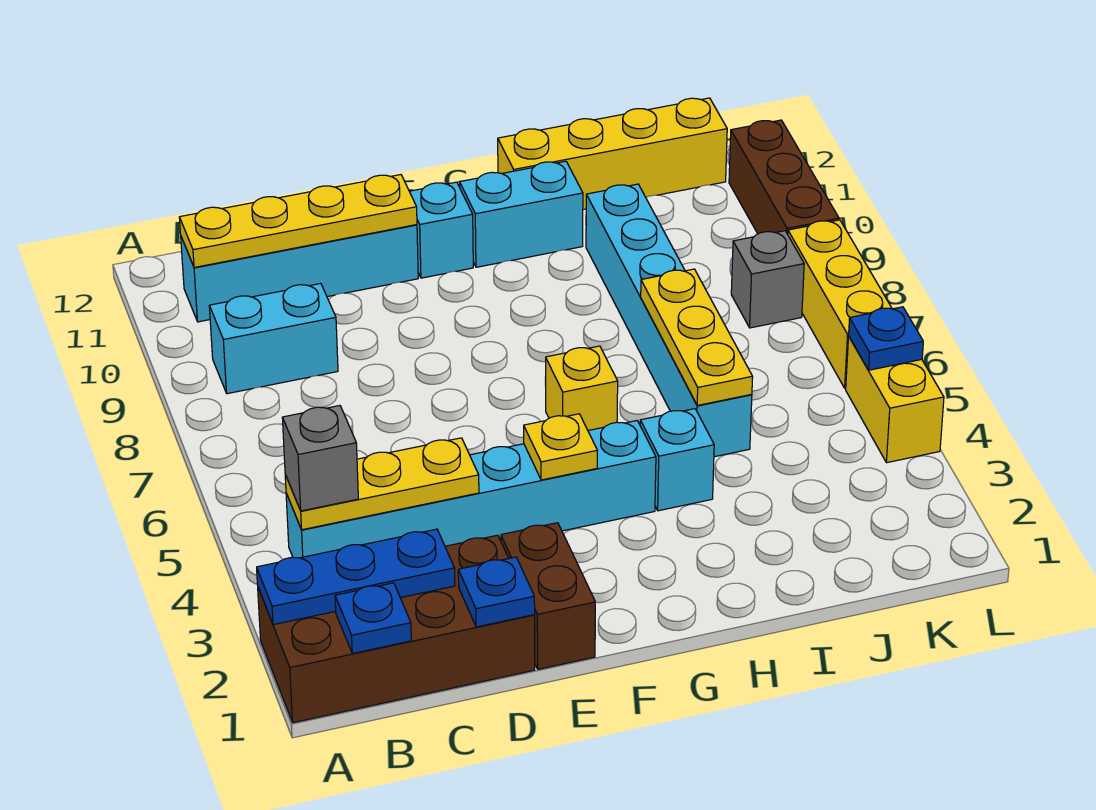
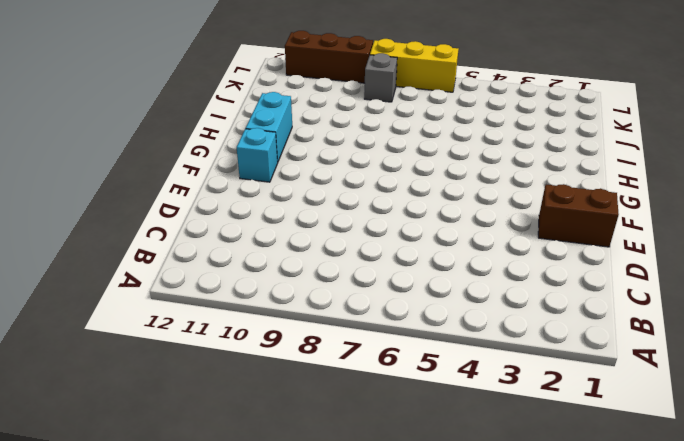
none -> brown brick A1:D2 level 1
none -> cyan brick B4:G4 level 1
none -> cyan brick B9:C9 level 1

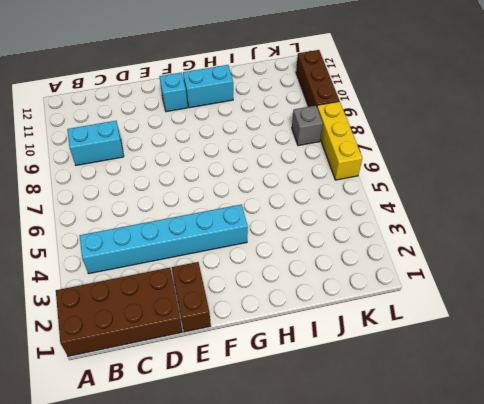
none -> cyan brick B11:E11 level 1
none -> yellow brick G6 level 1
none -> cyan brick H4 level 1

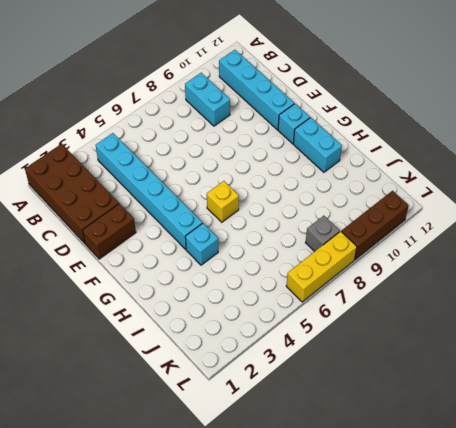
none -> yellow brick H12:K12 level 1
none -> cyan brick I5:I10 level 1
none -> yellow brick L4:L5 level 1

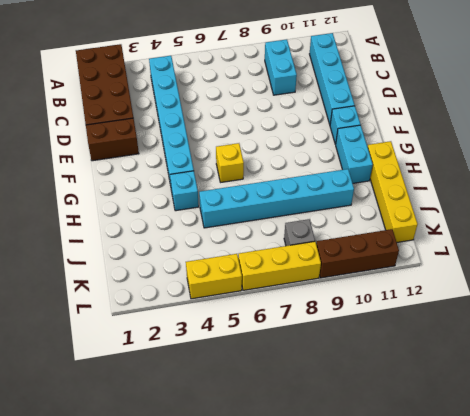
none -> blue plate A2:C2 level 2
none -> blue plate B1 level 2
none -> yellow plate B4:D4 level 2

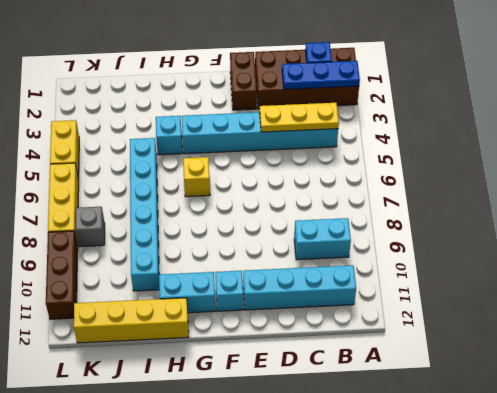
none -> yellow plate B11:E11 level 2
none -> blue plate D1 level 2
none -> yellow plate F4 level 2

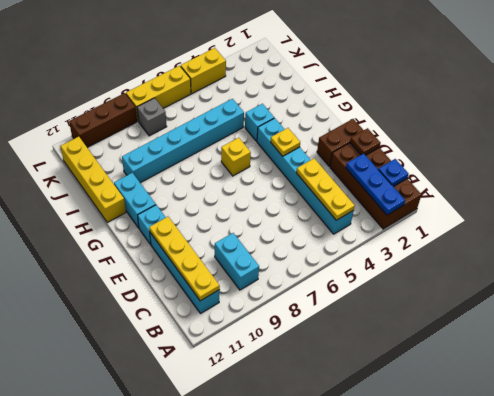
brown plate D1 level 2 -> blue plate D1 level 2
none -> yellow plate I5:I7 level 2
none -> blue plate L5 level 2
none -> grey brick B4 level 3

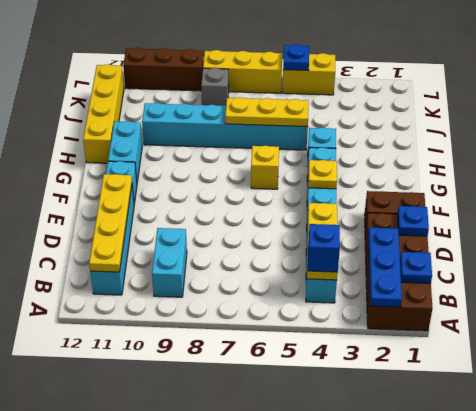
blue brick B4 level 3 -> grey brick B4 level 3

